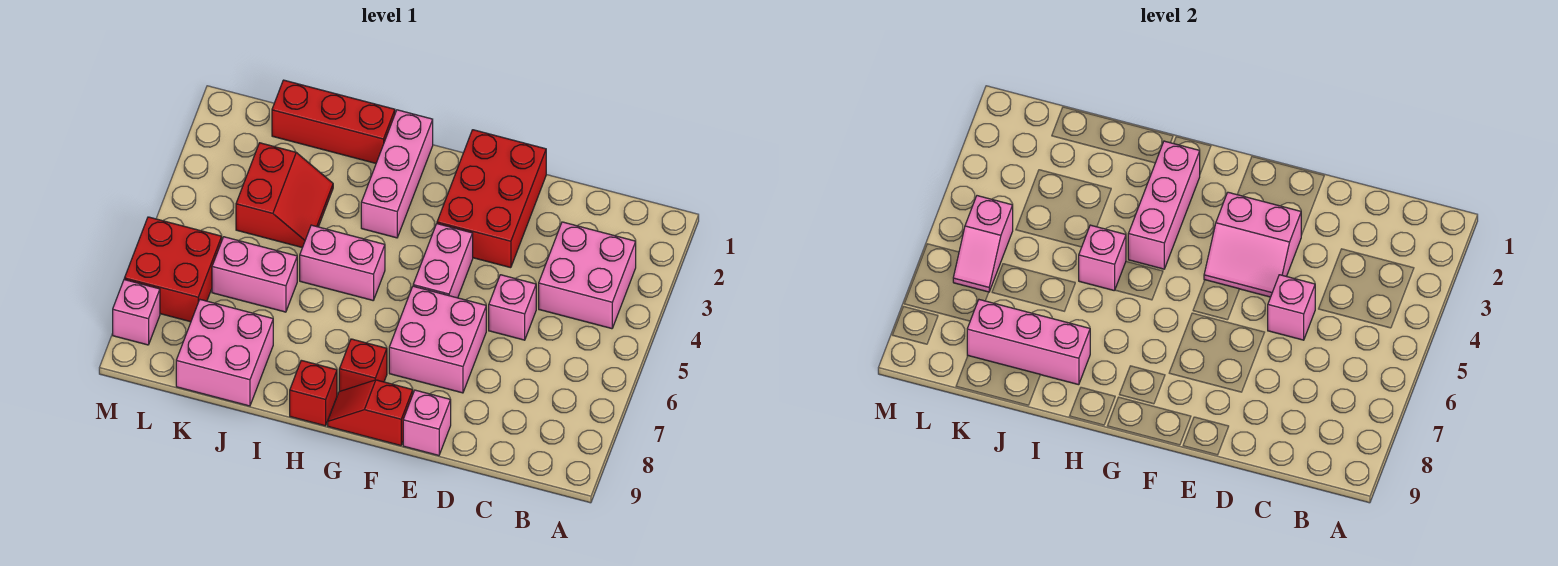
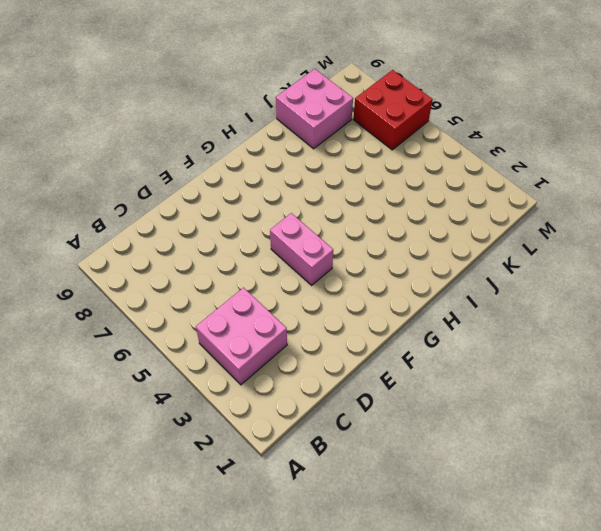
none -> pink brick D5 level 1
none -> red brick E1:F3 level 1
none -> pink brick E6:F7 level 1

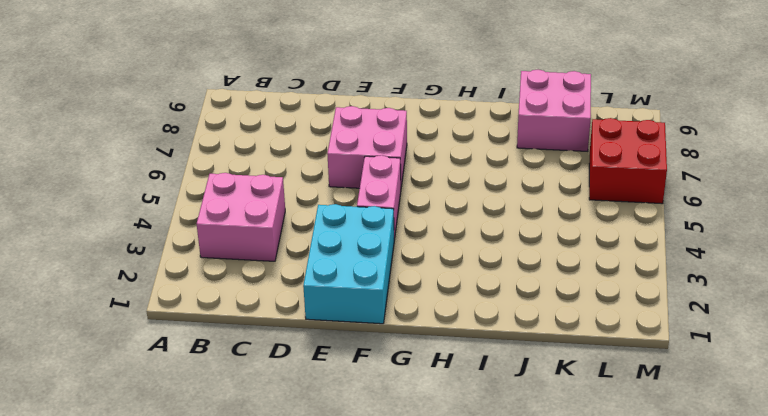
cyan brick E1:F3 level 1 -> red brick E1:F3 level 1
none -> pink brick D5 level 1
none -> pink brick E9 level 1
none -> red slope F9:G9 level 1 top F

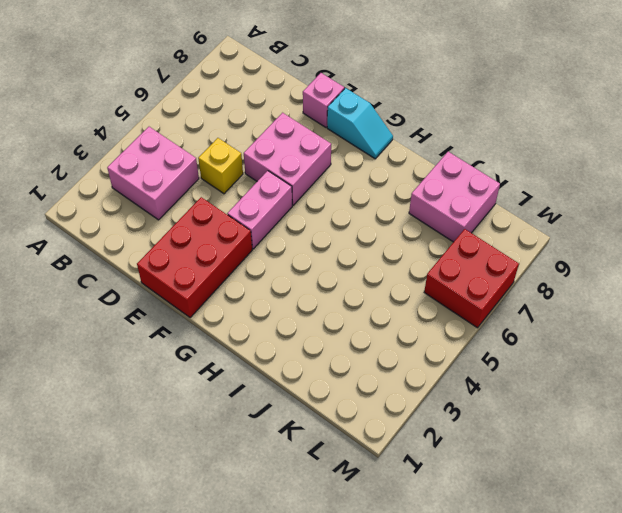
yellow brick D5 level 1 -> pink brick D5 level 1
cyan slope F9:G9 level 1 top F -> red slope F9:G9 level 1 top F
none -> red brick G8 level 1
none -> pink brick H1:H3 level 1
none -> pink brick H5:I5 level 1

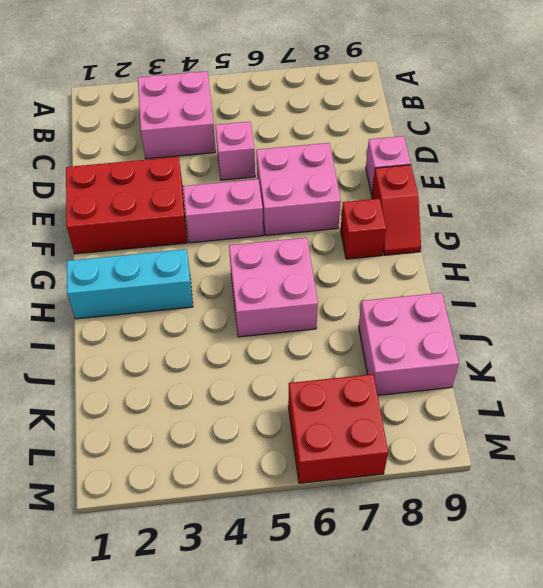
cyan brick H1:H3 level 1 -> pink brick H1:H3 level 1
pink brick H5:I6 level 1 -> pink brick H5:I5 level 1
none -> red brick H9 level 1
none -> red brick I1:K1 level 1
none -> red slope J3:K4 level 1 top K

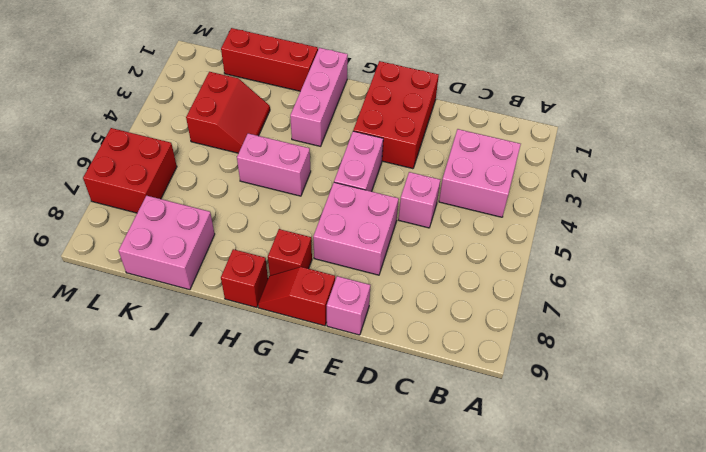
none -> pink brick J6:K6 level 1
none -> pink brick M8 level 1
none -> pink brick D5 level 2

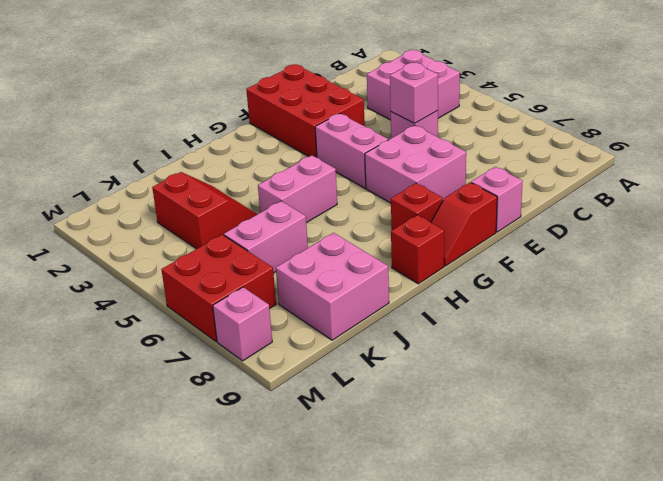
none -> pink brick H1:H3 level 1
none -> red brick I1:K1 level 1
none -> pink slope E3:F4 level 2 top 3

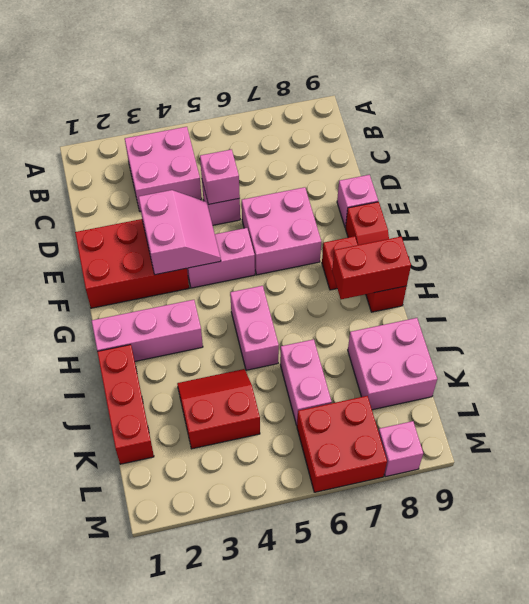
red brick H8:H9 level 2 -> none
none -> pink brick H2:H4 level 2
none -> pink brick I5 level 2
none -> pink brick I8:K8 level 2

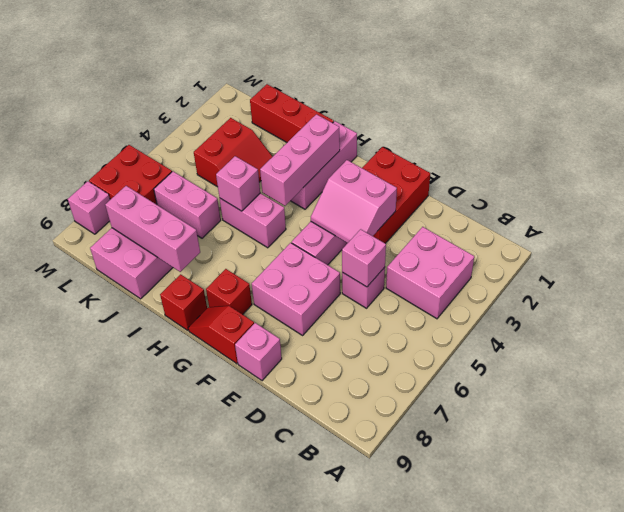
none -> pink slope L5:L6 level 2 top 5

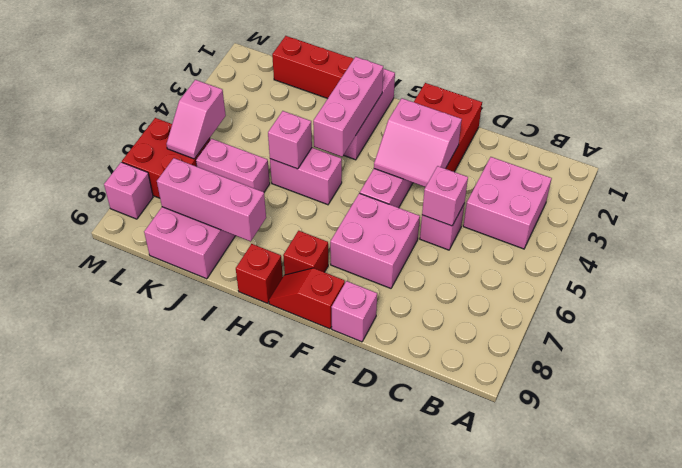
none -> red slope J3:K4 level 1 top K

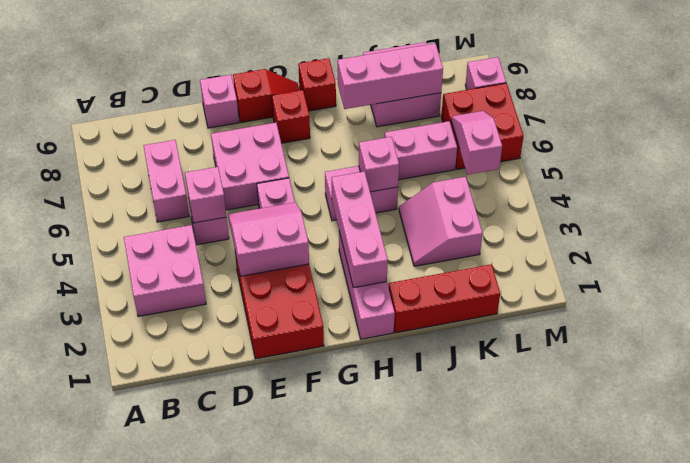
pink brick C6:C7 level 1 -> none
pink slope J3:K4 level 1 top K -> red slope J3:K4 level 1 top K

